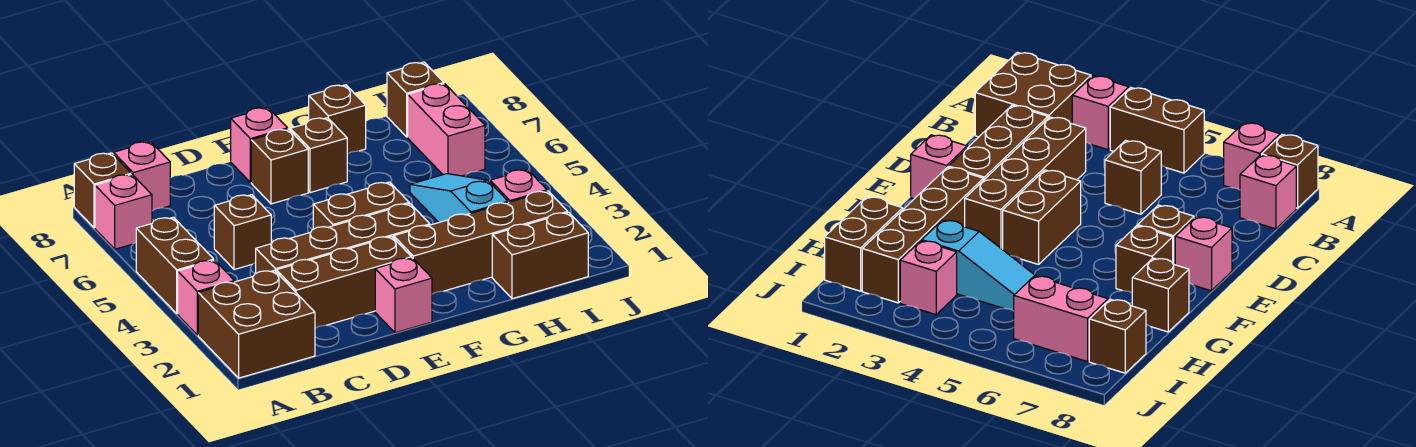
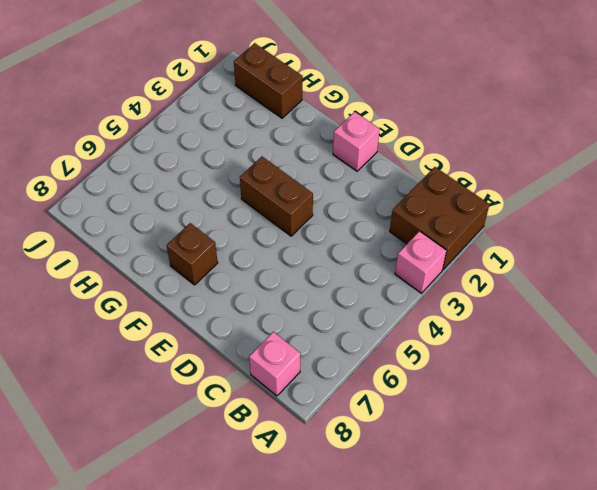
none -> brown brick A4:A5 level 1
none -> pink brick A7 level 1
none -> brown brick A8 level 1

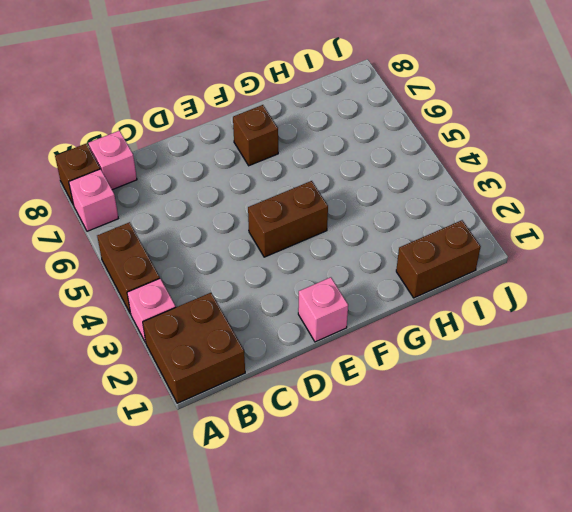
none -> brown brick C2:E2 level 1
none -> brown brick C3:F3 level 1
none -> brown brick C5 level 1

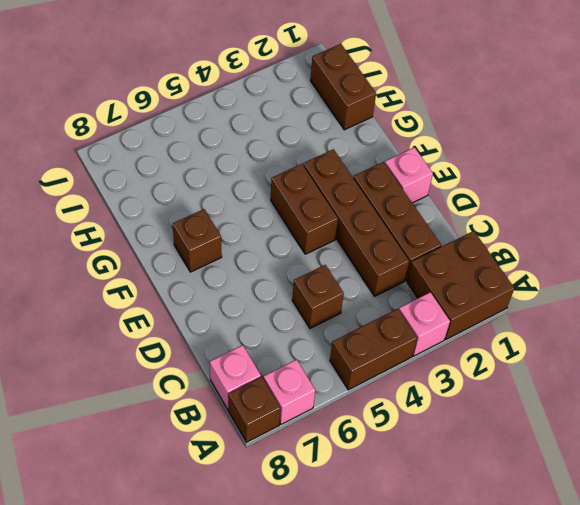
none -> brown brick E7 level 1
none -> pink brick E8 level 1
none -> brown brick F2:I2 level 1

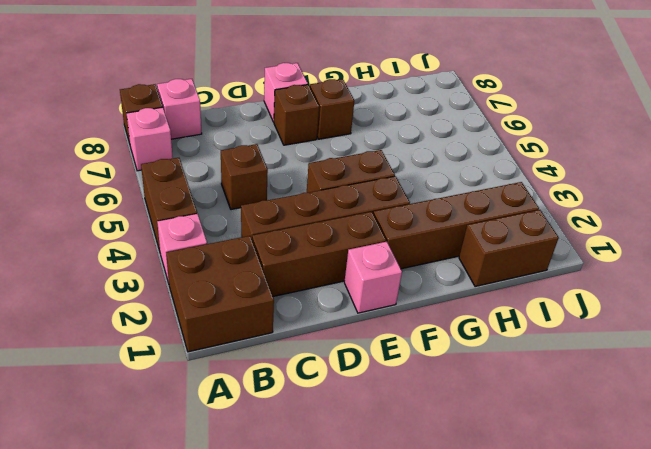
none -> brown brick G8 level 1
none -> cyan slope H3:H5 level 1 top 3
none -> pink brick I3 level 1

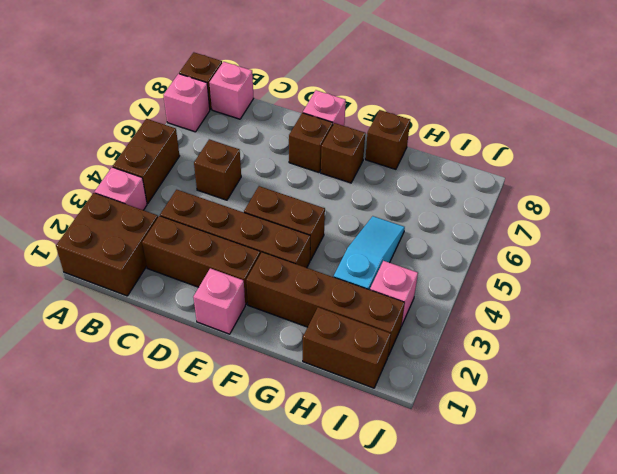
none -> pink brick I6:I7 level 1
none -> brown brick I8 level 1

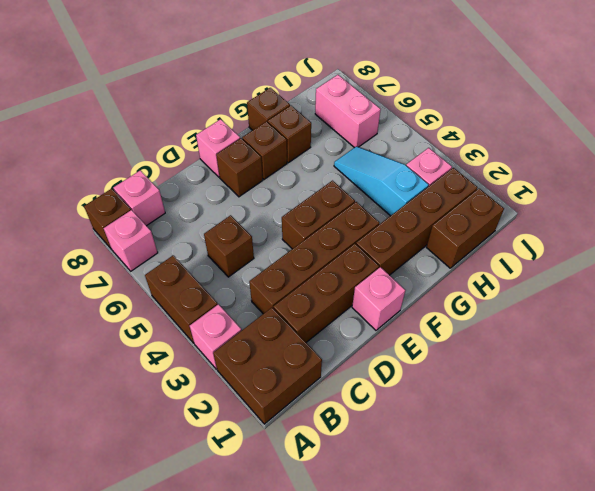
brown brick G7 level 1 -> brown brick I8 level 1

